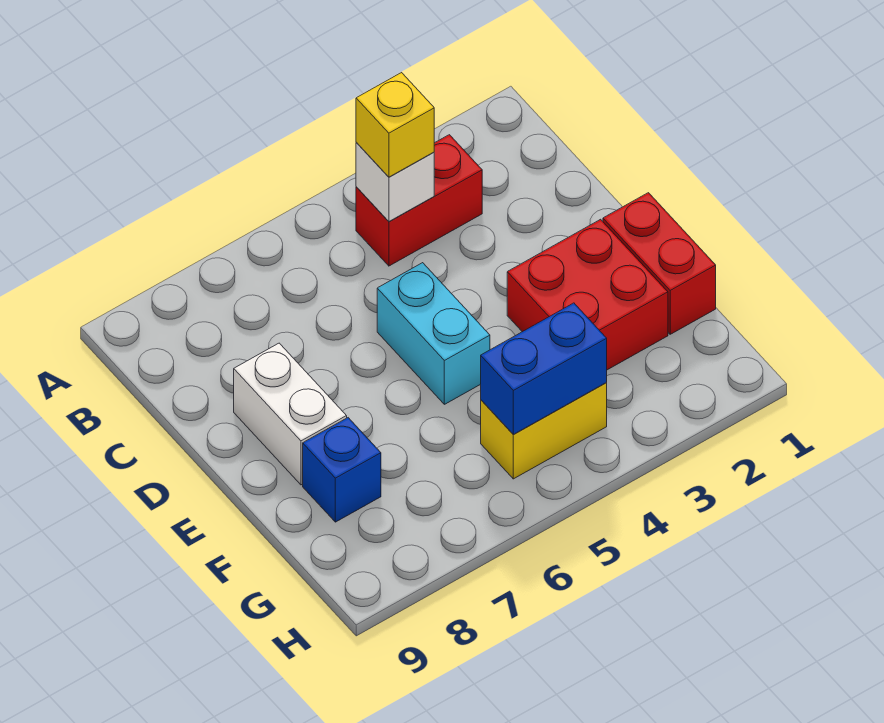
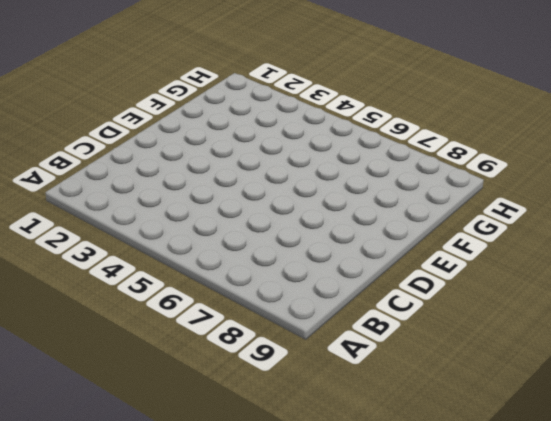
none -> red brick B3:B4 level 1
none -> cyan brick D5:E5 level 1

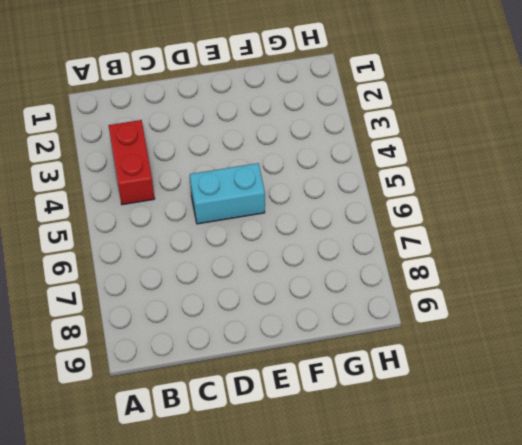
none -> white brick D8:E8 level 1
none -> red brick E1:F1 level 1

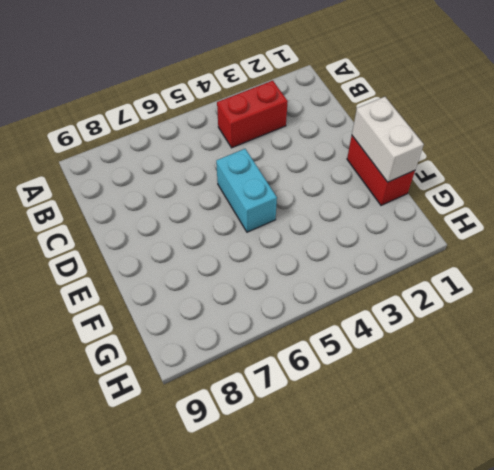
white brick E1:F1 level 2 -> white brick D8:E8 level 1
none -> red brick E2:F3 level 1
none -> blue brick F8 level 1

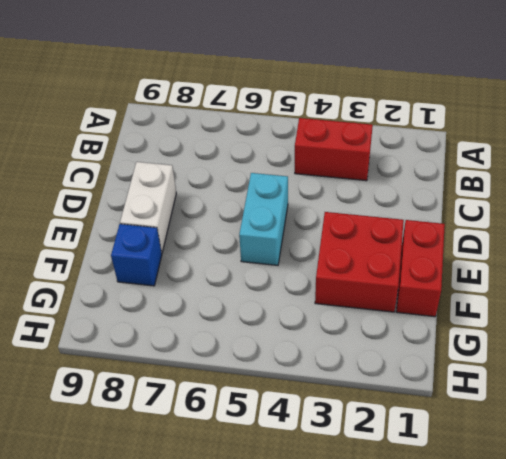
none -> yellow brick G4:G5 level 1
none -> white brick B4 level 2

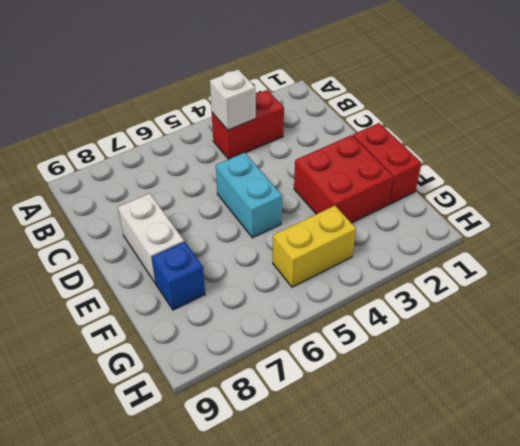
none -> blue brick G4:G5 level 2
none -> yellow brick B4 level 3

